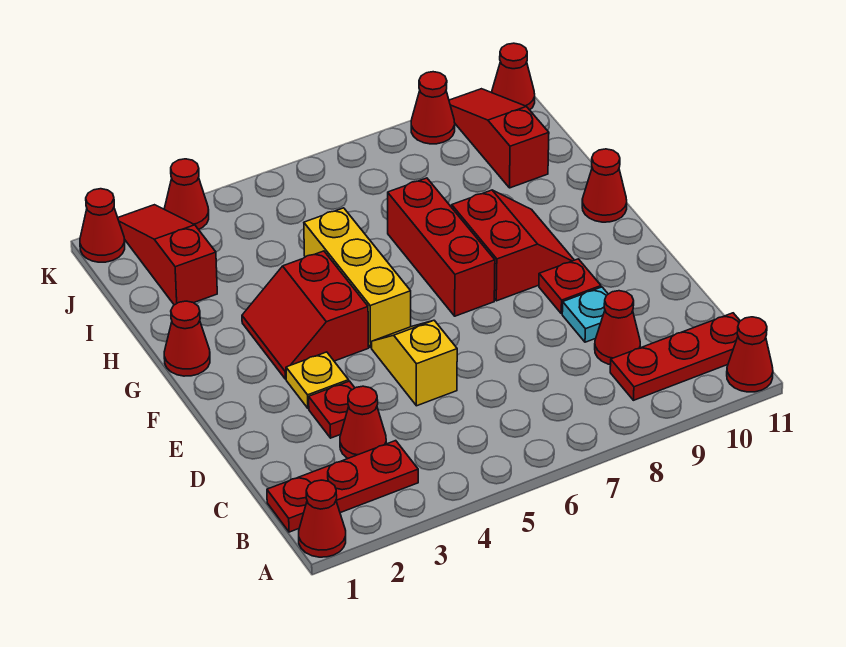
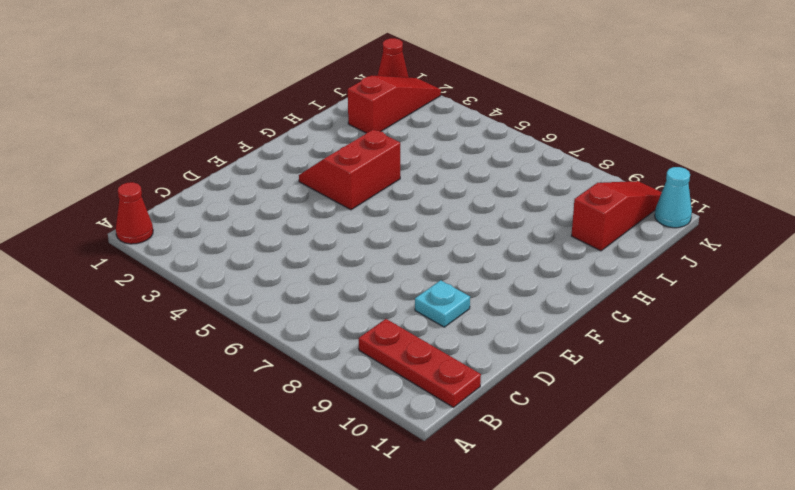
cyan cone K11 level 1 -> red cone K11 level 1
none -> red cone A11 level 1
none -> red plate B1:B3 level 1
none -> red cone C3 level 1

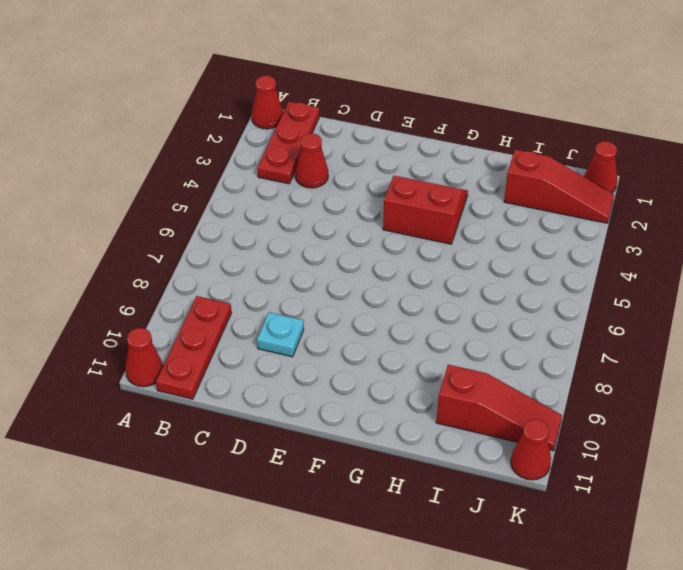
none -> red cone C9 level 1
none -> red plate D3 level 1
none -> yellow slope D5:E5 level 1 top D

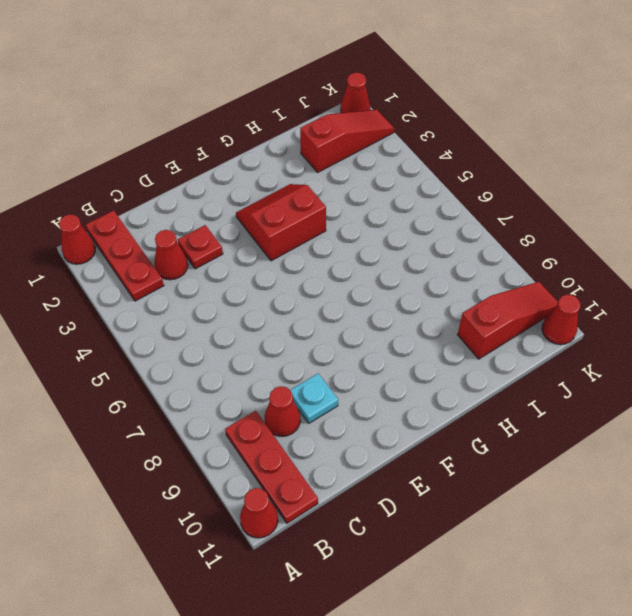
none -> yellow slope D5:E5 level 1 top D
none -> yellow plate E3 level 1
none -> red plate E9 level 1

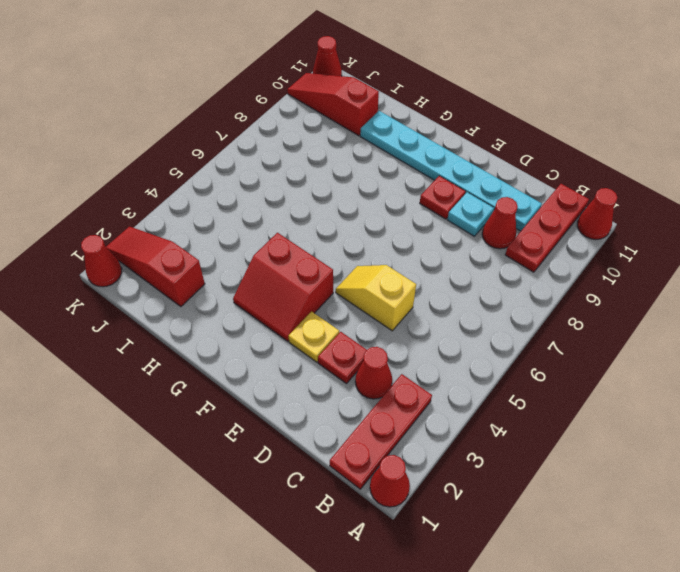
cyan plate C10:H10 level 1 -> none
none -> yellow brick F5:H5 level 1
none -> red brick F7:H7 level 1
none -> red slope F8:G9 level 1 top 8

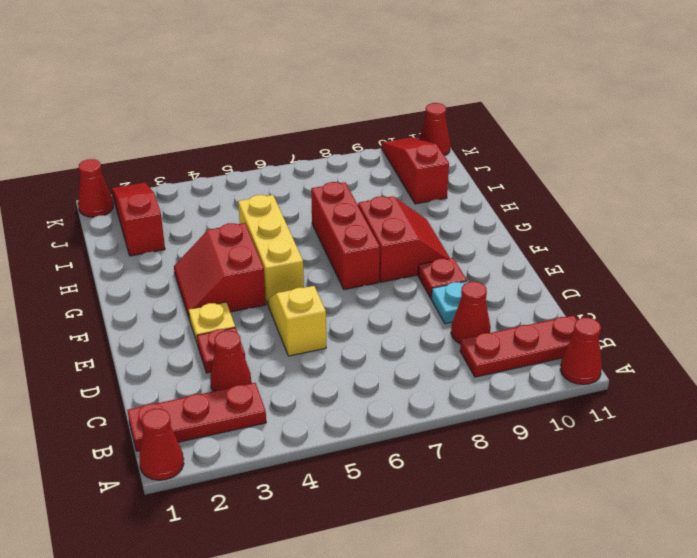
none -> red cone G1 level 1
none -> red cone G11 level 1
none -> red cone K3 level 1

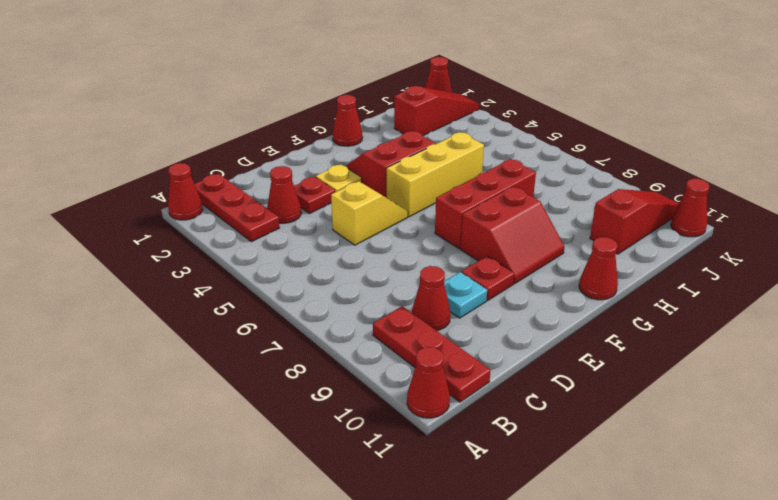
none -> red cone K3 level 1
none -> red cone K9 level 1

